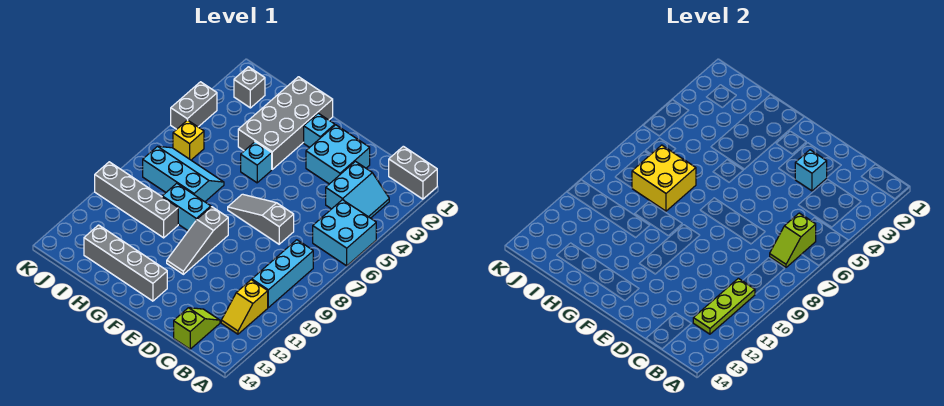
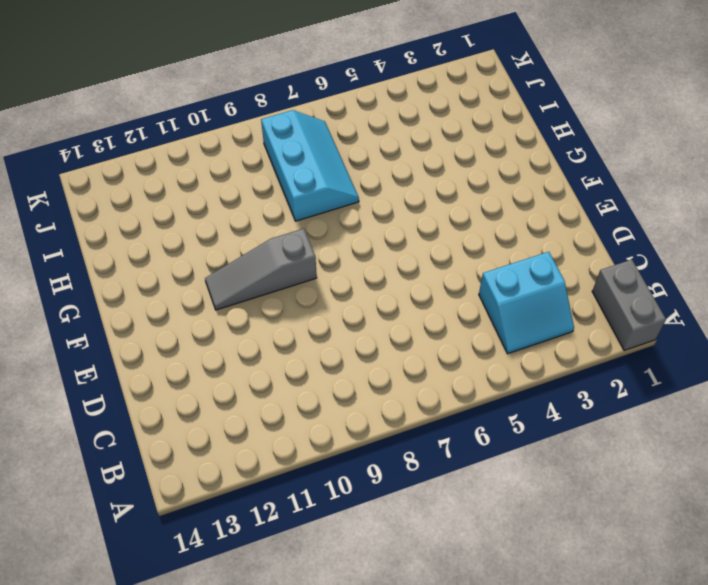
none -> cyan brick A5:B6 level 1
none -> cyan brick B8:B10 level 1
none -> yellow slope B11:B12 level 1 top 11

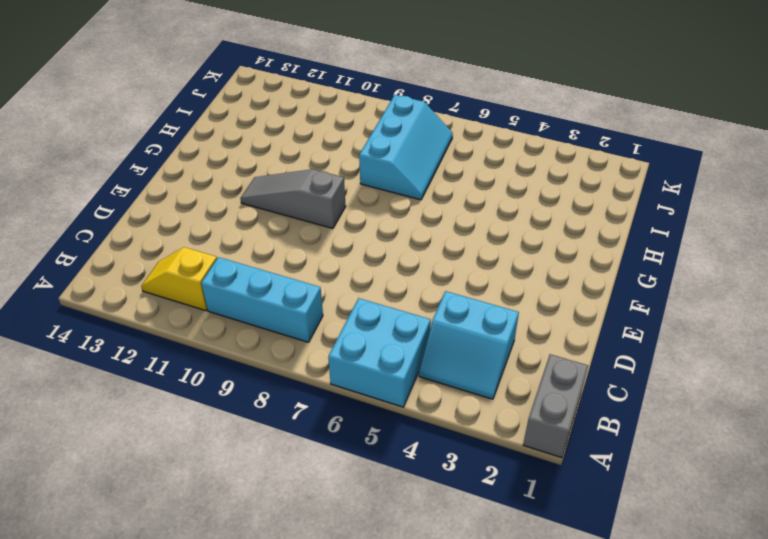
none -> lime slope C13:C14 level 1 top 14
none -> cyan brick D2:E3 level 1
none -> grey slope D7:F7 level 1 top D

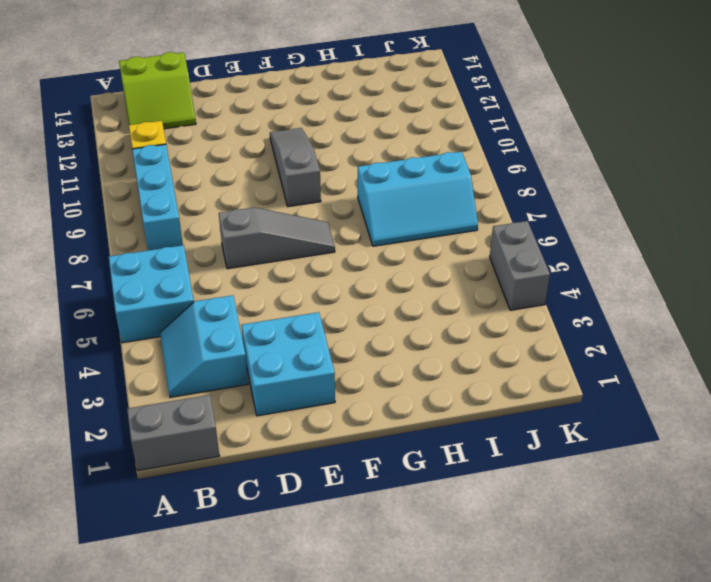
lime slope B13:C14 level 1 top 14 -> lime slope C13:C14 level 1 top 14
none -> cyan brick F2 level 1
none -> grey brick F13:I13 level 1
none -> grey brick G1:H4 level 1

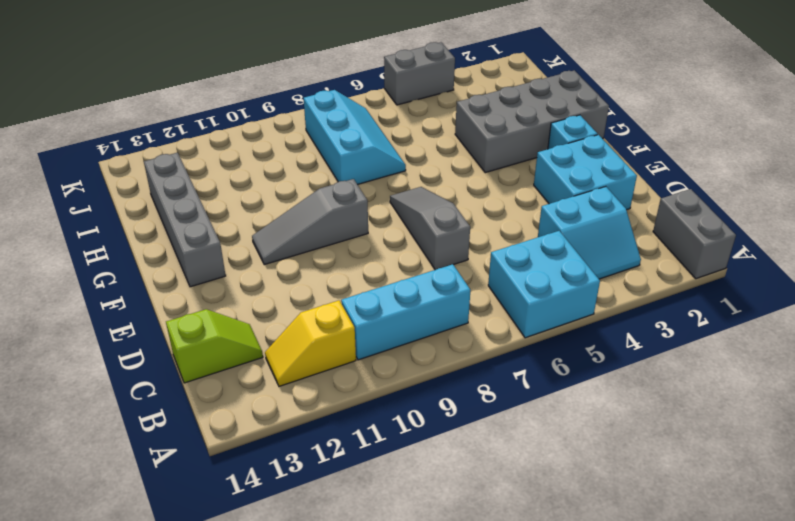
none -> cyan brick G5 level 1
none -> cyan brick G9:H9 level 1
none -> grey brick H10:K10 level 1

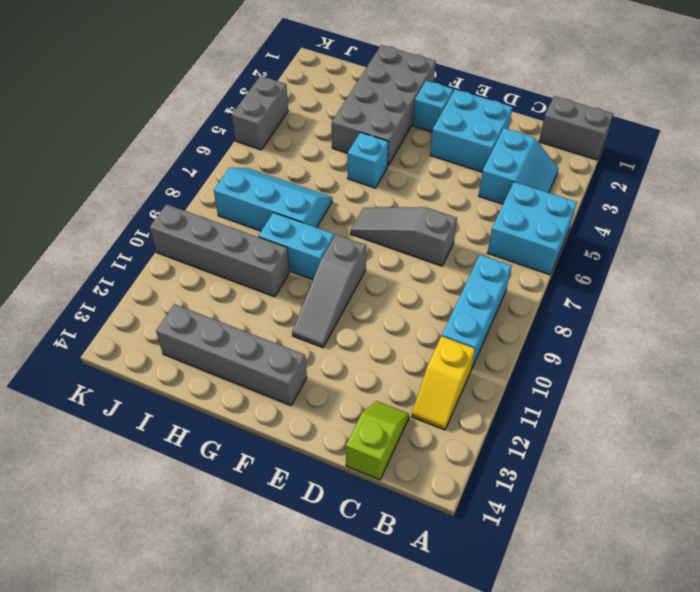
none -> grey brick J2 level 1
none -> yellow brick J6 level 1
none -> lime slope B6:B7 level 2 top 6

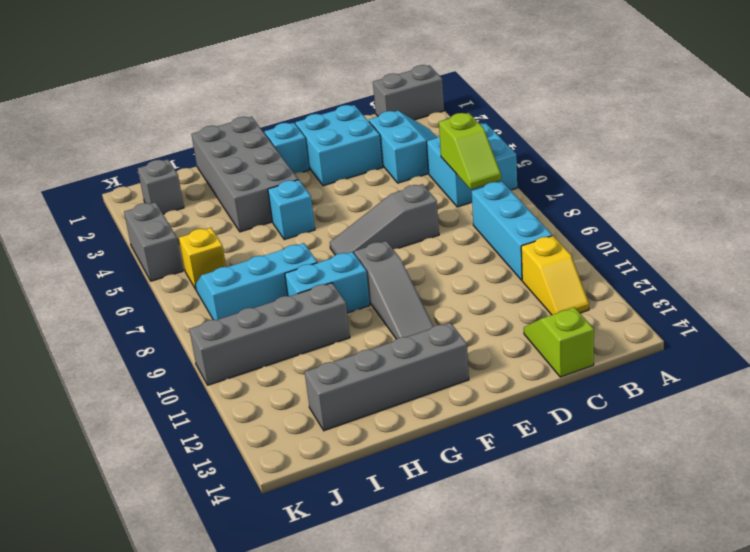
none -> lime plate B10:B12 level 2
none -> cyan brick D3 level 2
none -> yellow brick H7:I8 level 2

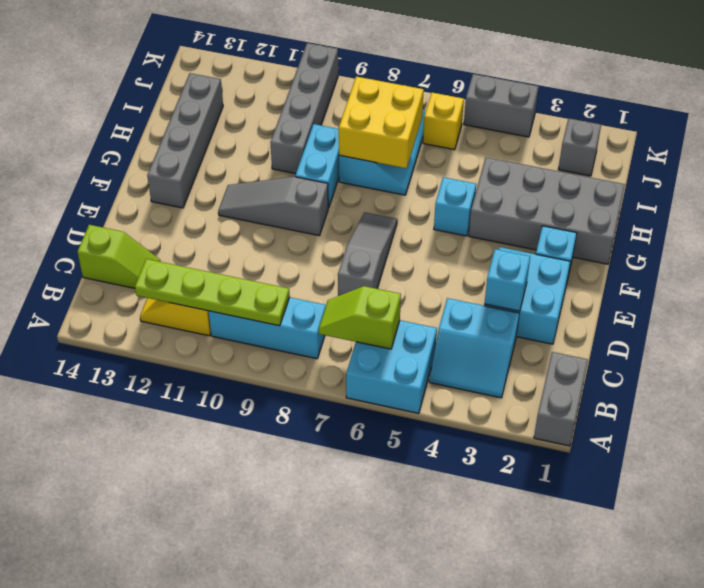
lime plate B9:B12 level 2 -> lime plate B10:B12 level 2

